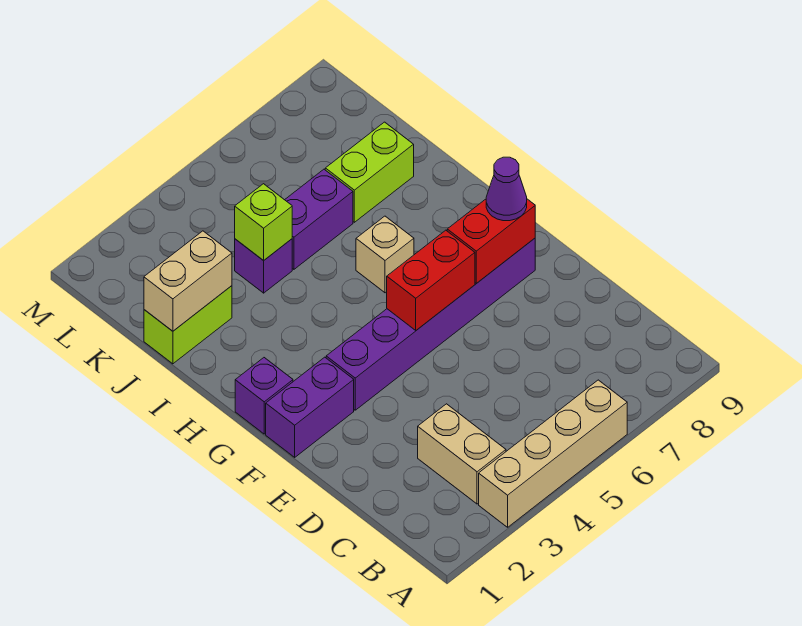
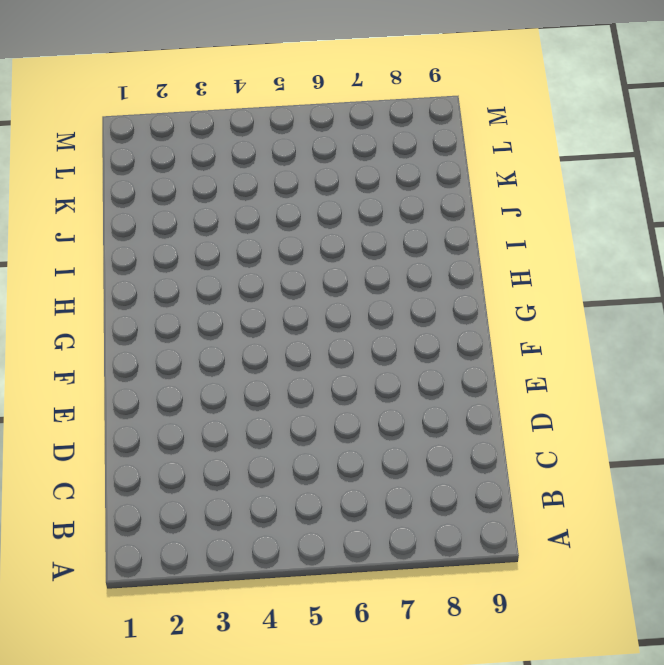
none -> tan brick A3:A6 level 1
none -> tan brick B3:C3 level 1
none -> purple brick F1:F2 level 1

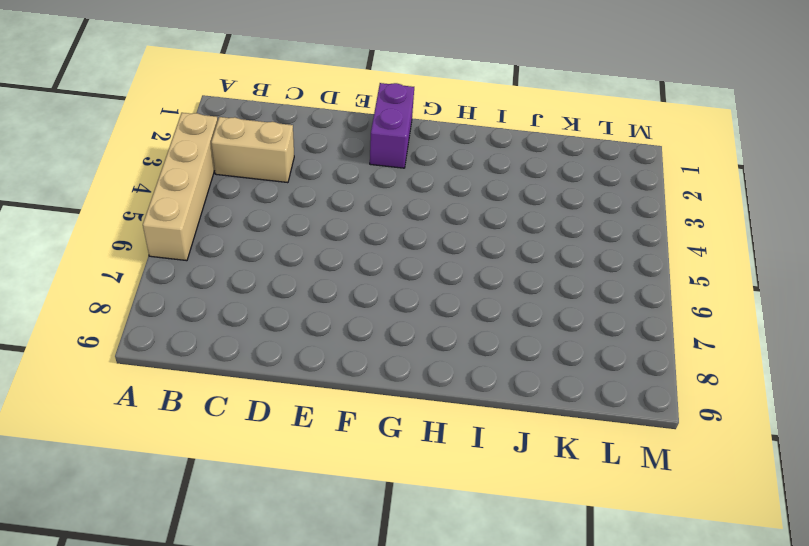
none -> purple brick F3:F8 level 1
none -> purple brick G1 level 1
none -> tan brick H6 level 1

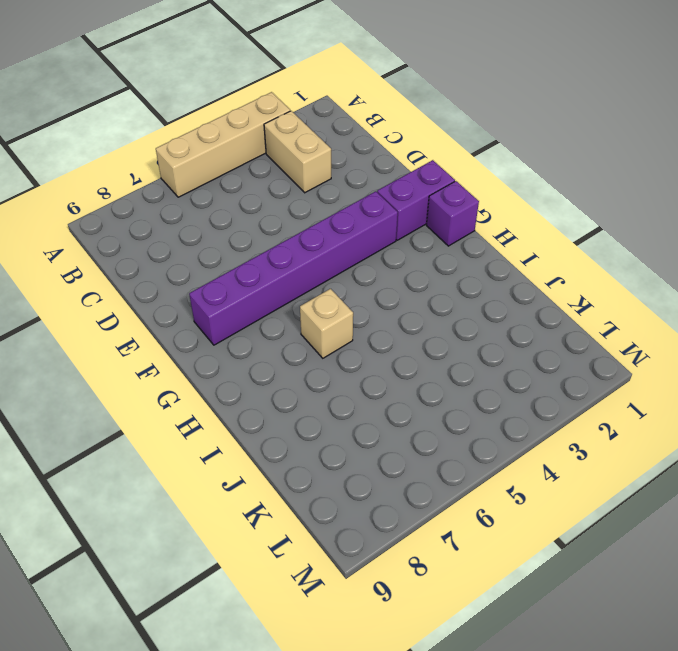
none -> lime brick J1:J2 level 1
none -> purple brick J4 level 1
none -> purple brick J5:J6 level 1

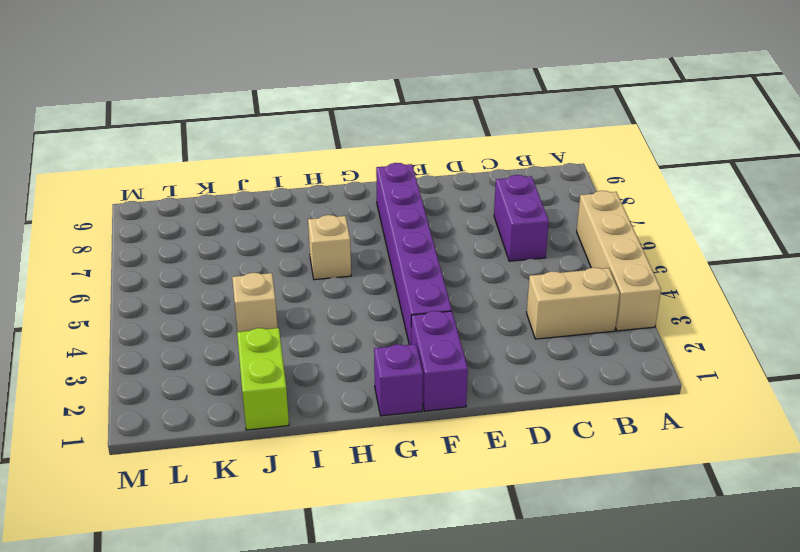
purple brick C6:C7 level 1 -> purple brick J5:J6 level 1
tan brick J4 level 1 -> purple brick J4 level 1
none -> lime brick J7:J8 level 1
none -> red brick F5:F6 level 2
none -> red brick F7:F8 level 2

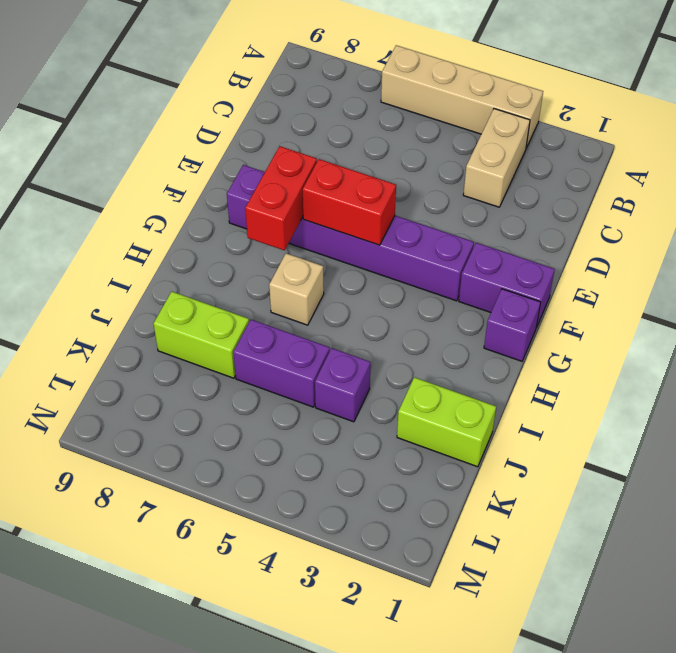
red brick F7:G7 level 2 -> red brick F7:F8 level 2
none -> tan brick J1:J2 level 2
none -> lime brick J4 level 2
none -> purple cone F8 level 3

